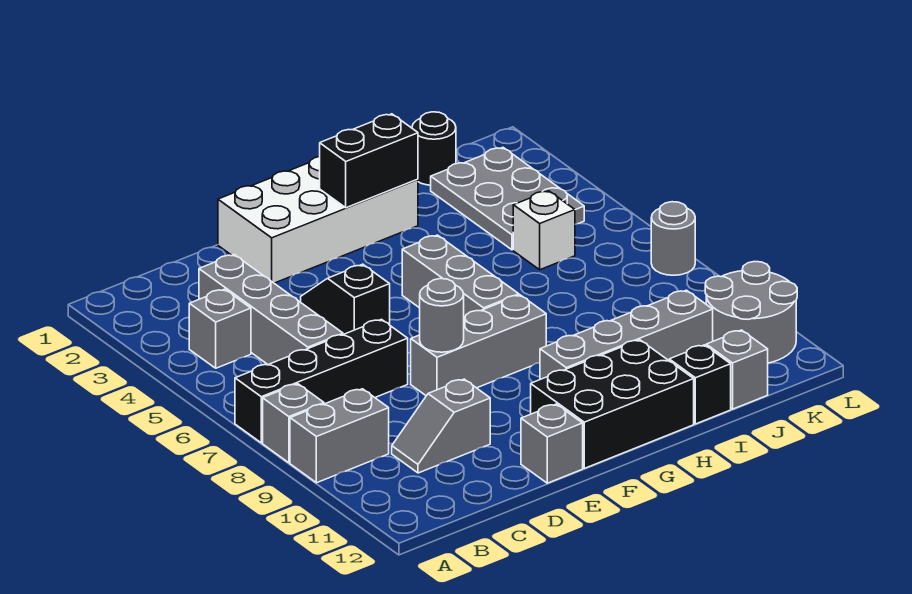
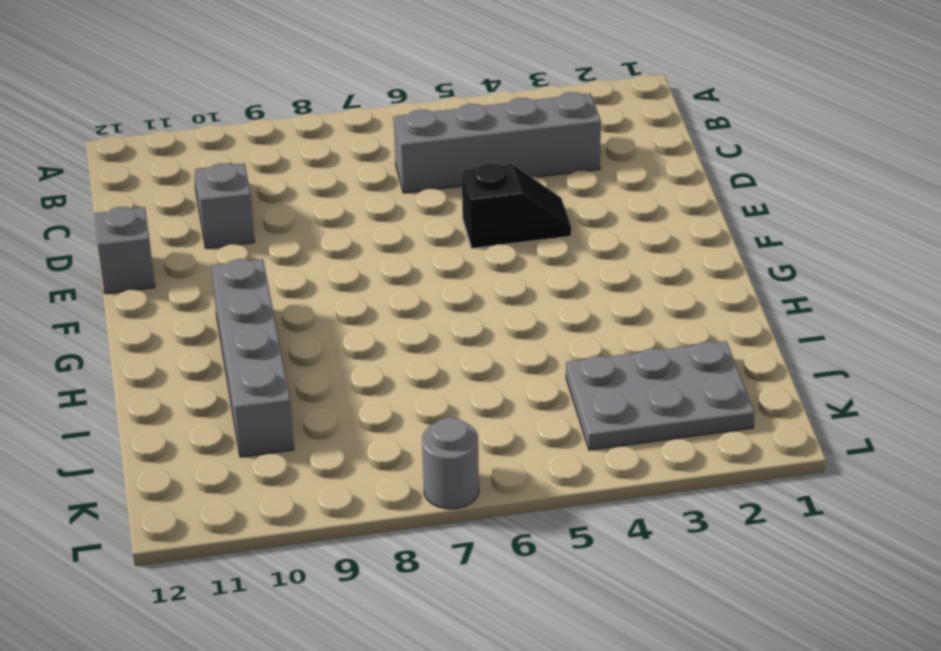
none -> black brick A7:D7 level 1
none -> grey brick A8 level 1
none -> grey brick A9:B9 level 1

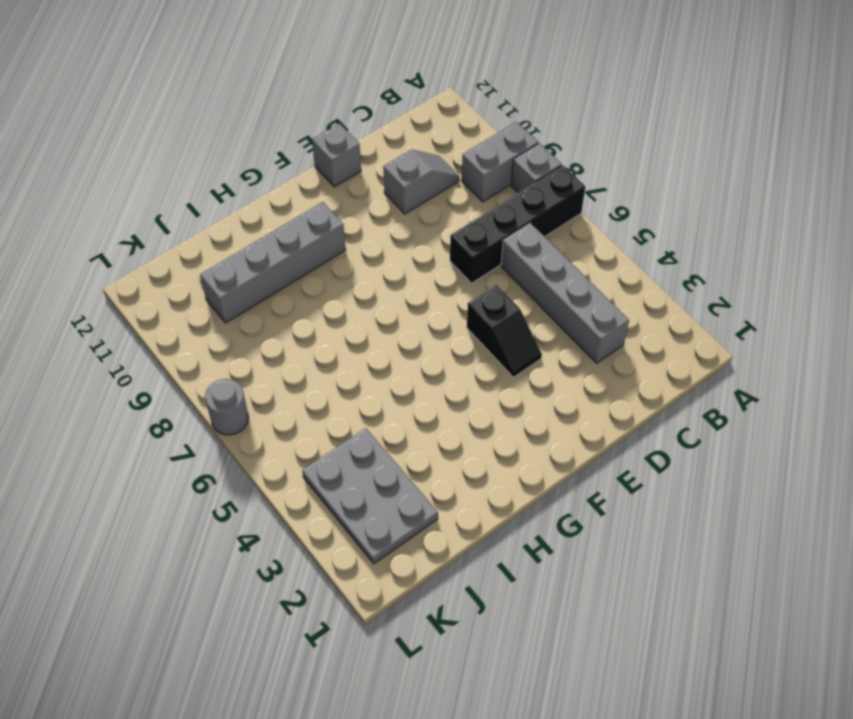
none -> grey brick B4 level 1
none -> white brick E1:H2 level 1
none -> grey brick E8:G8 level 1

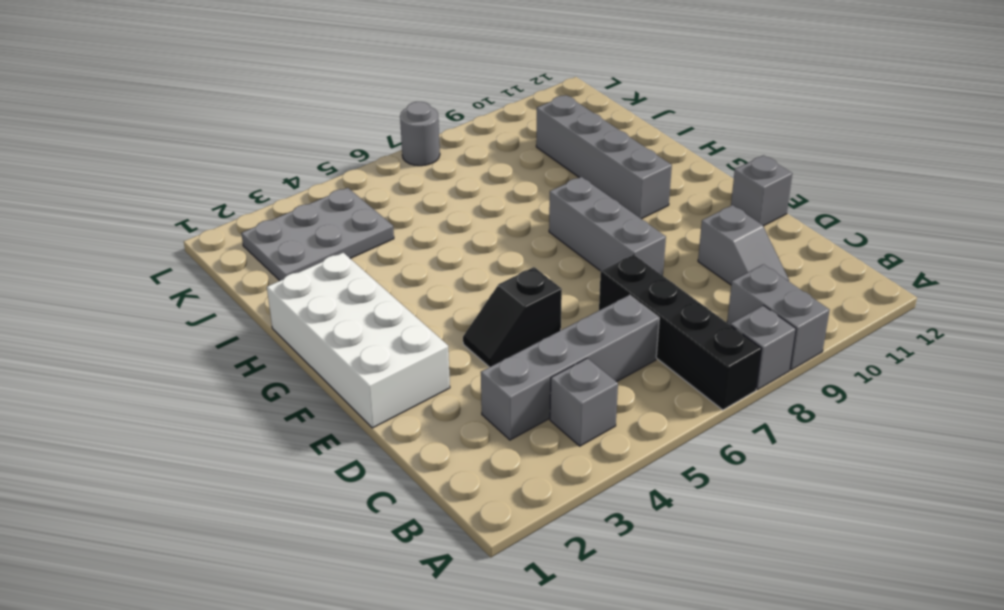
none -> black brick F11:H12 level 1
none -> grey brick G5:G7 level 1
none -> black brick I12 level 1

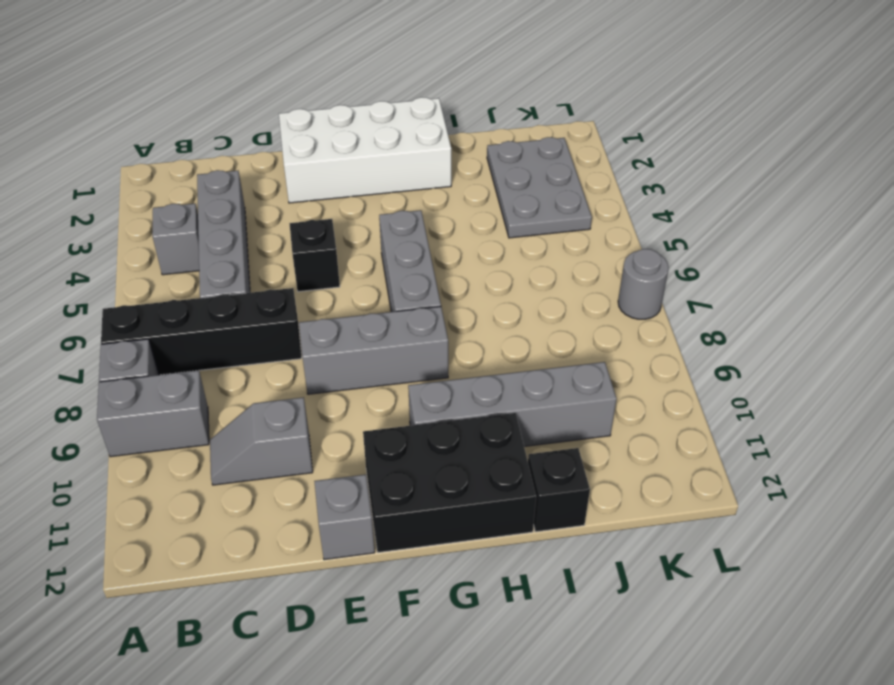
none -> black round brick J1 level 1
none -> white brick J5 level 1
none -> grey brick J12 level 1

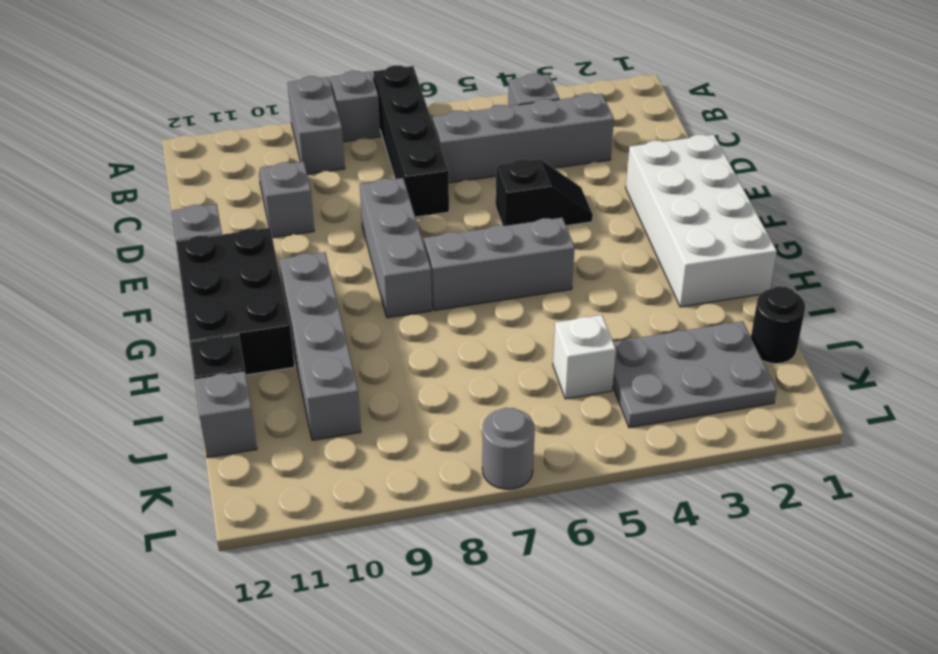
none -> grey round brick K10:L11 level 1
none -> grey round brick E8 level 2
none -> black brick G2:H2 level 2

